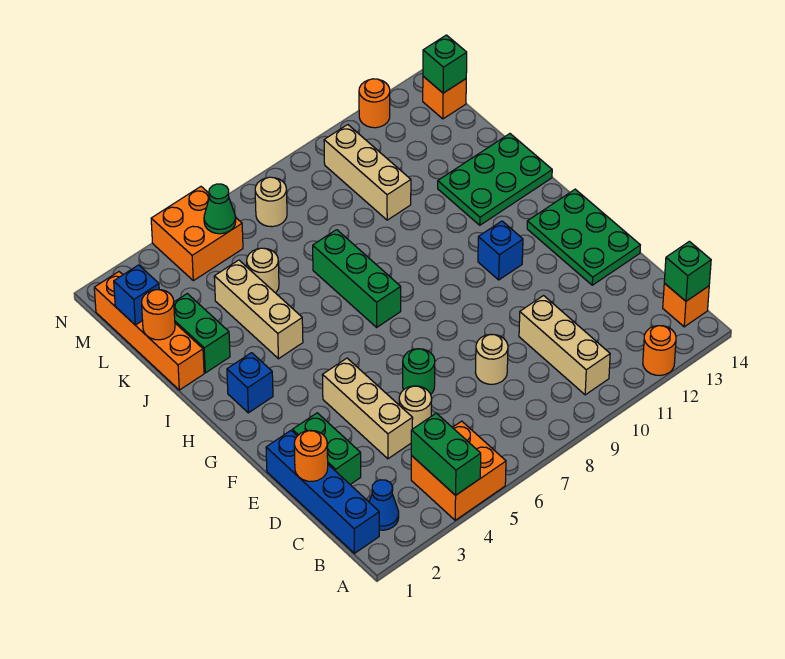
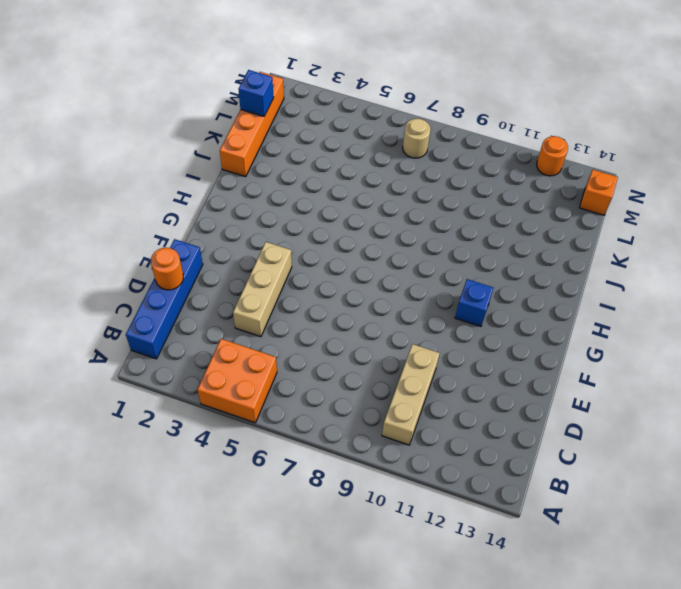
none -> orange round brick A12 level 1
none -> blue cone B2 level 1
none -> orange brick B14 level 1
none -> green brick D2:E2 level 1

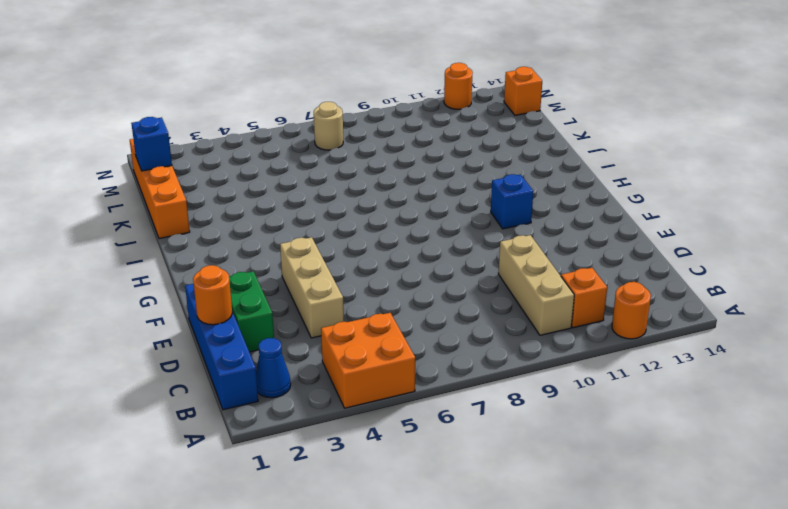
orange brick B11 level 1 -> orange brick B14 level 1
none -> tan round brick D5 level 1
none -> tan round brick D8 level 1
none -> green round brick E6 level 1
none -> green plate E13:G14 level 1

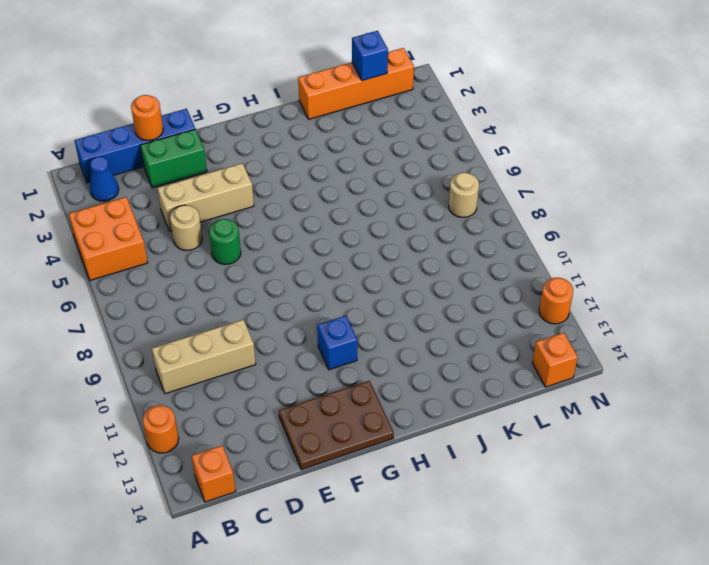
brown plate E13:G14 level 1 -> green plate E13:G14 level 1
none -> tan round brick D8 level 1
none -> blue brick H2 level 1
none -> green brick H7:J7 level 1
none -> tan brick I4:K4 level 1

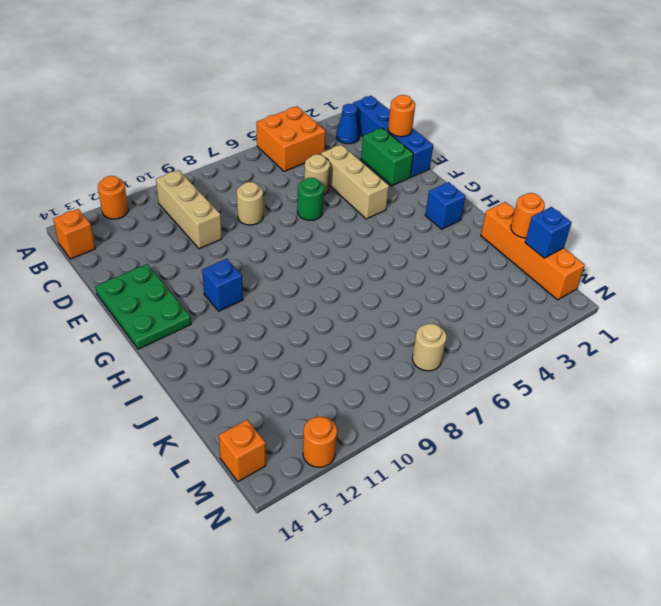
none -> green brick H7:J7 level 1
none -> tan brick I4:K4 level 1
none -> green plate I12:J14 level 1
none -> green brick J2:K2 level 1

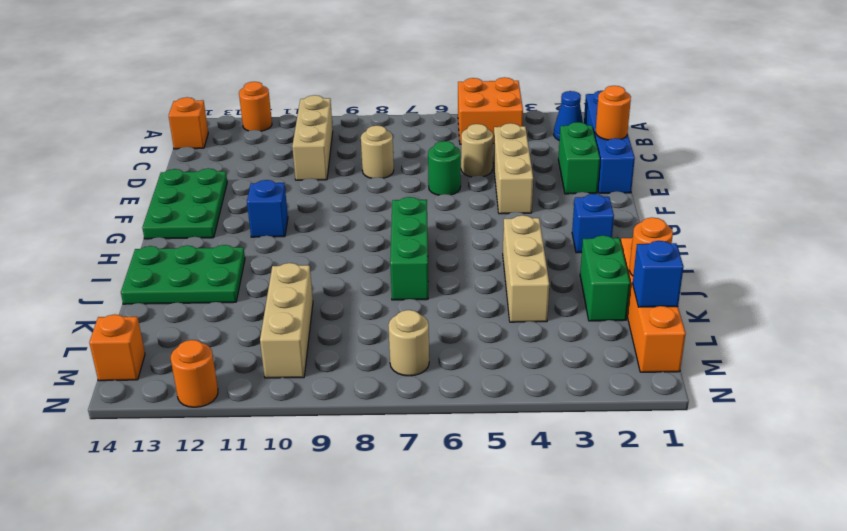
none -> tan round brick K5 level 1
none -> orange brick M4:N5 level 1
none -> green brick A4:B4 level 2
none -> green brick B14 level 2

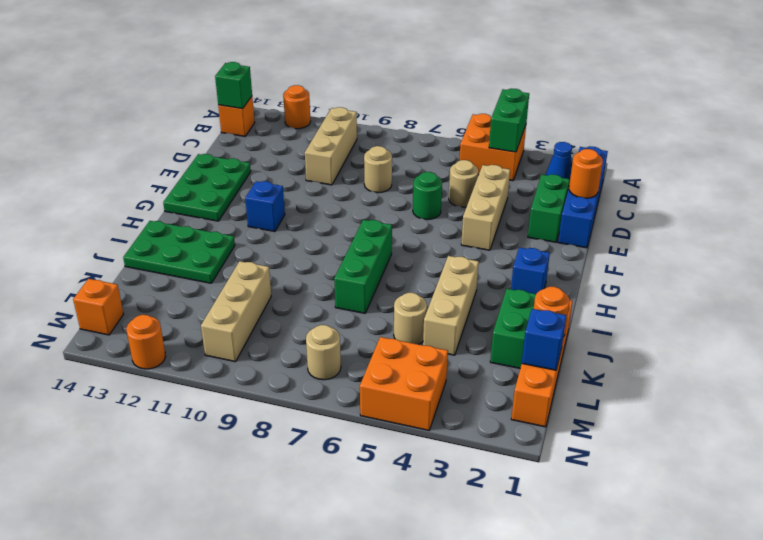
none -> green cone M5 level 2
none -> green brick M14 level 2

